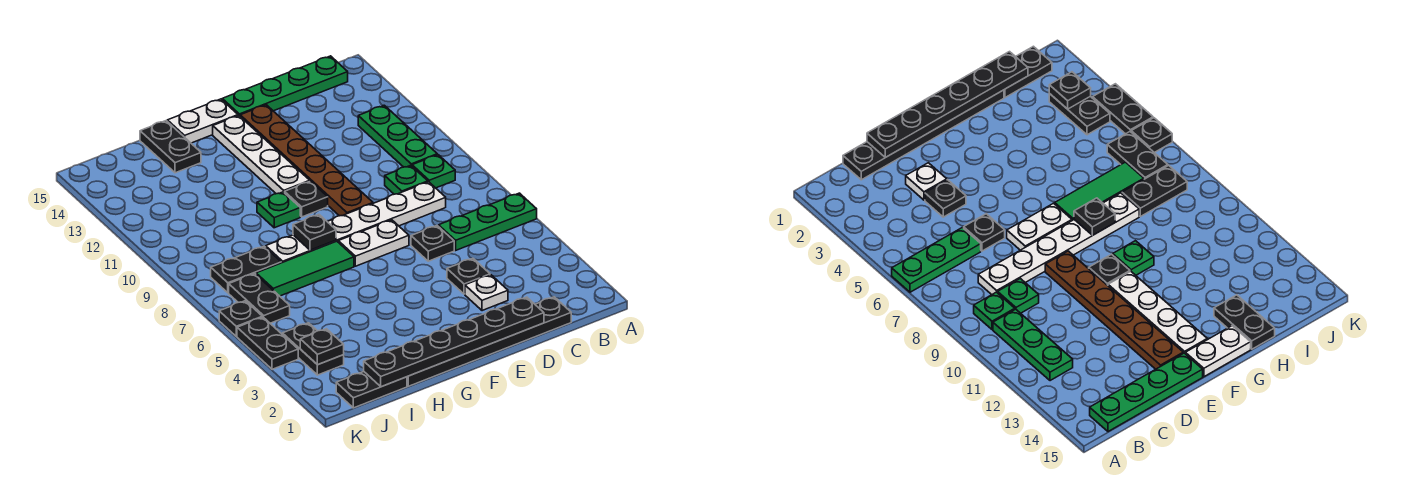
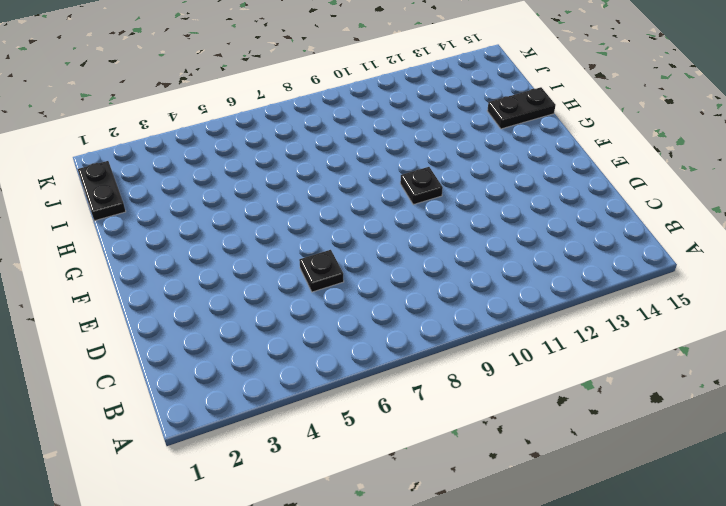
none -> green plate A6:C6 level 1
none -> green plate B9 level 1
none -> green plate B10:B12 level 1

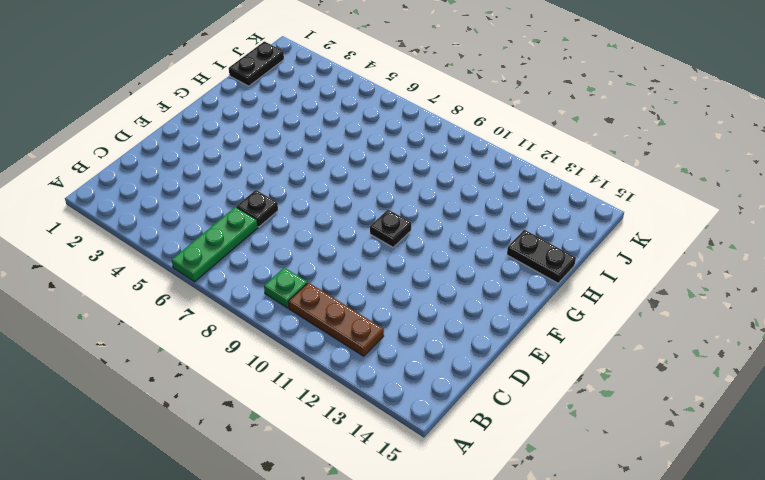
brown plate B10:B12 level 1 -> green plate B10:B12 level 1
none -> green plate B15:E15 level 1
none -> black plate C1:H1 level 1
none -> white plate C8:H8 level 1

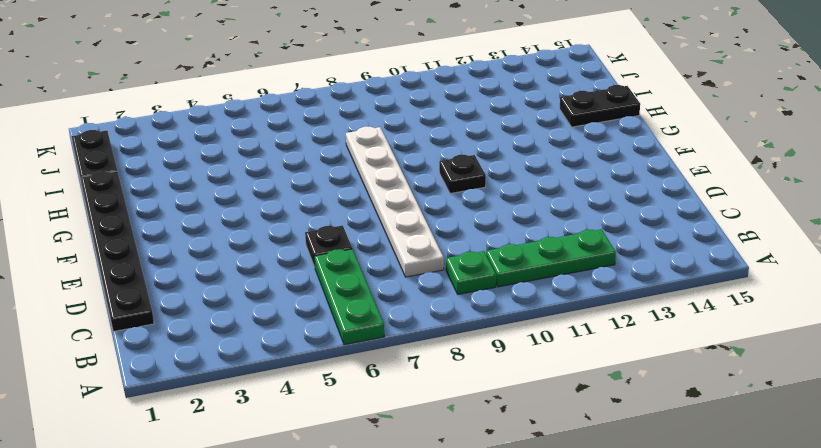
none -> green plate B15:E15 level 1
none -> green plate C9 level 1
none -> white plate D3 level 1

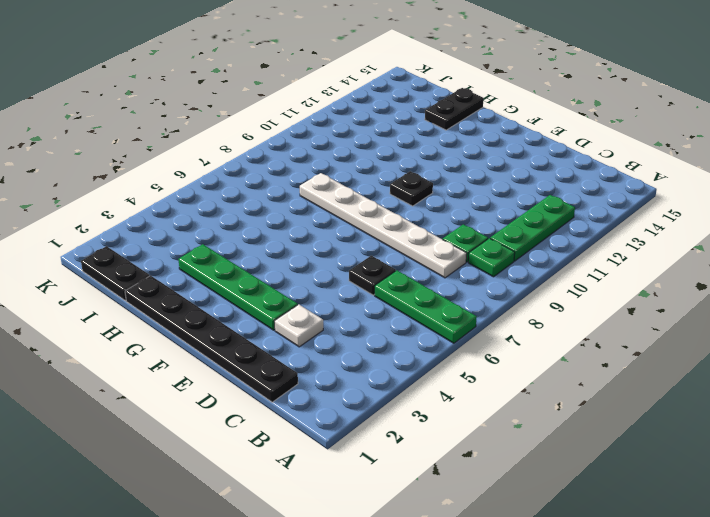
green plate E3:H3 level 1 -> green plate B15:E15 level 1
none -> black plate D4 level 1
none -> white plate E7:F7 level 1
none -> brown plate E9:E14 level 1

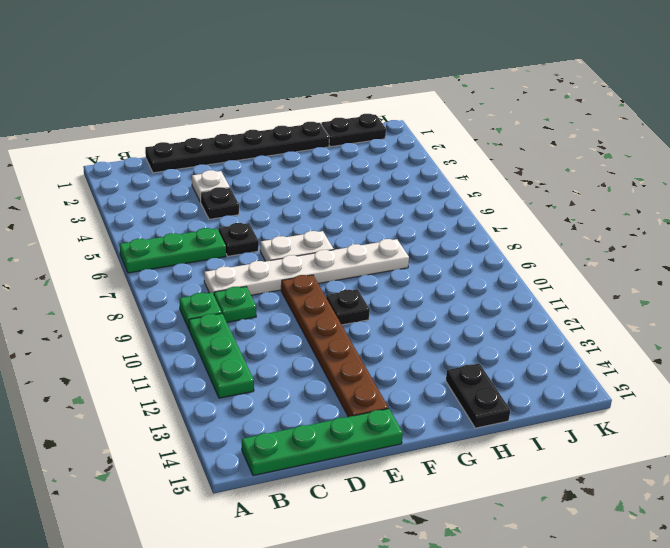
none -> white plate F11:F14 level 1
none -> white plate F15:G15 level 1
none -> green tile G7:I7 level 1

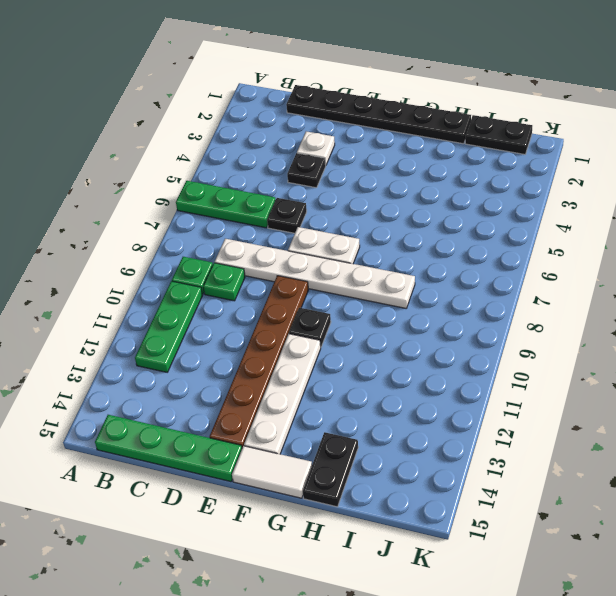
white tile F15:G15 level 1 -> white plate F15:G15 level 1
none -> green tile G7:I7 level 1
none -> green plate G10 level 1
none -> black plate I8:J8 level 1

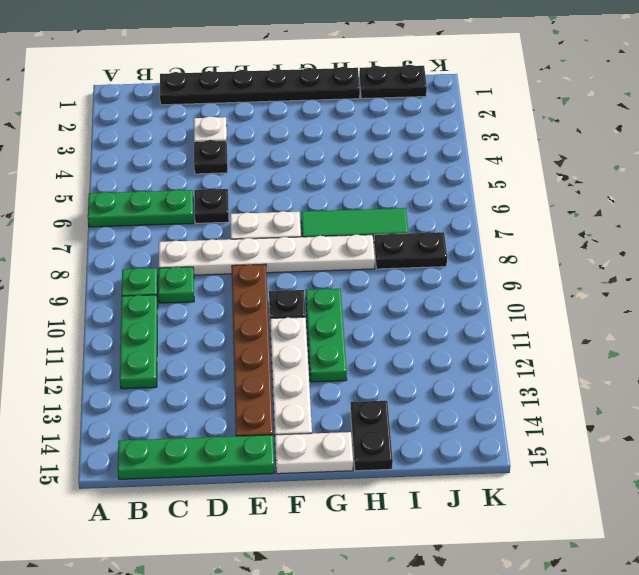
green plate G10:G12 level 1 -> green plate G10 level 1
none -> black plate J3:J4 level 1
none -> black plate J6:J7 level 1
none -> black plate K4:K5 level 1

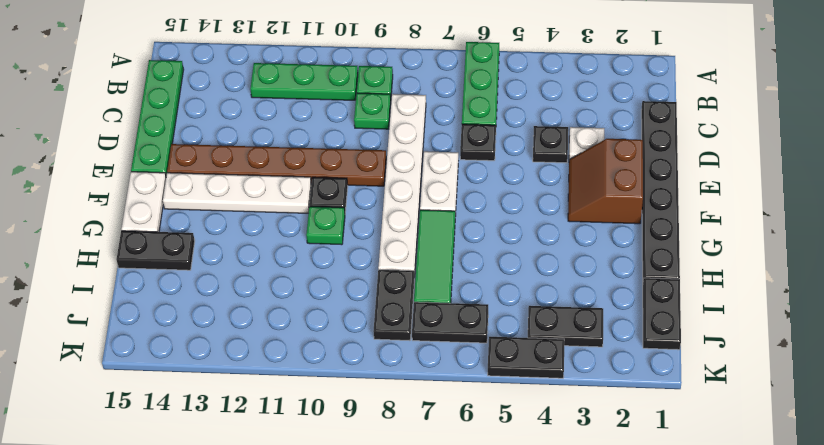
brown slope E2:F3 level 1 top 2 -> none
none -> black plate K6 level 1
none -> black plate D1:I1 level 2
none -> black plate G8 level 2

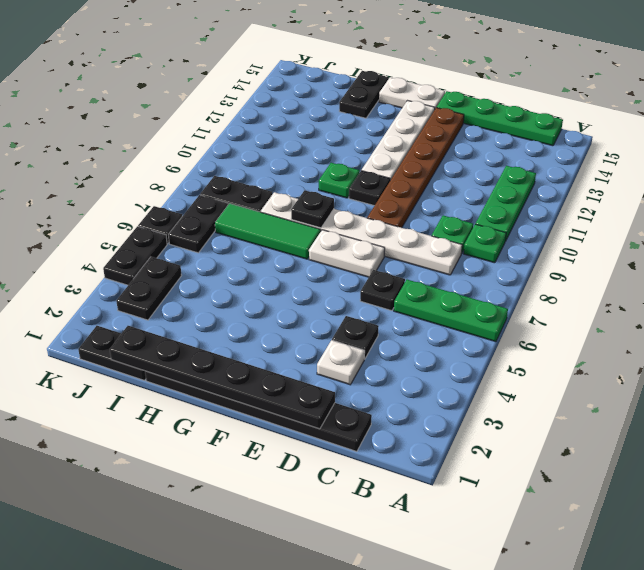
none -> black plate J3 level 2

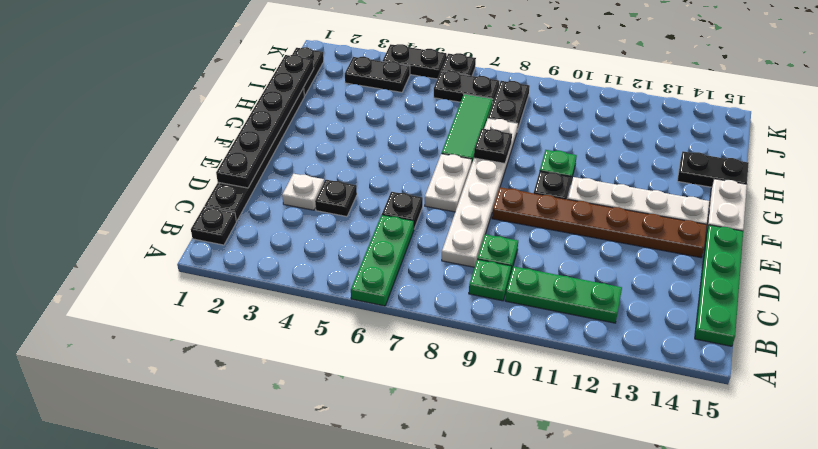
black plate B1 level 1 -> black plate J3 level 2

